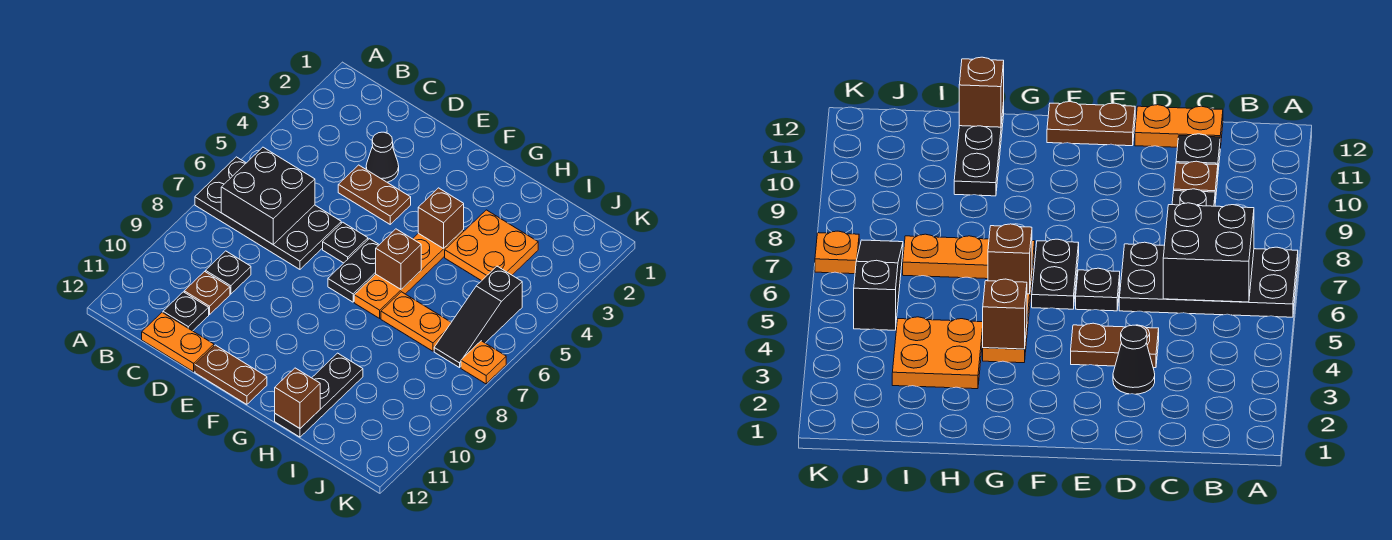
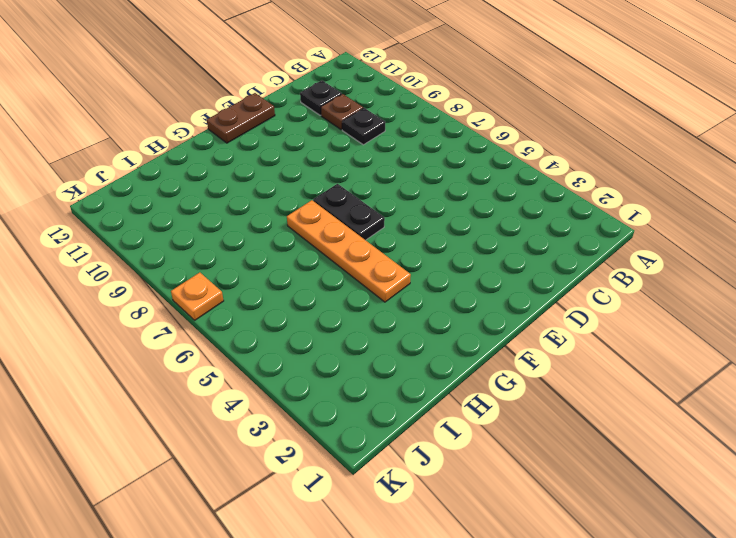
none -> black plate A6:D7 level 1
none -> orange plate C12:D12 level 1
none -> black cone D3 level 1

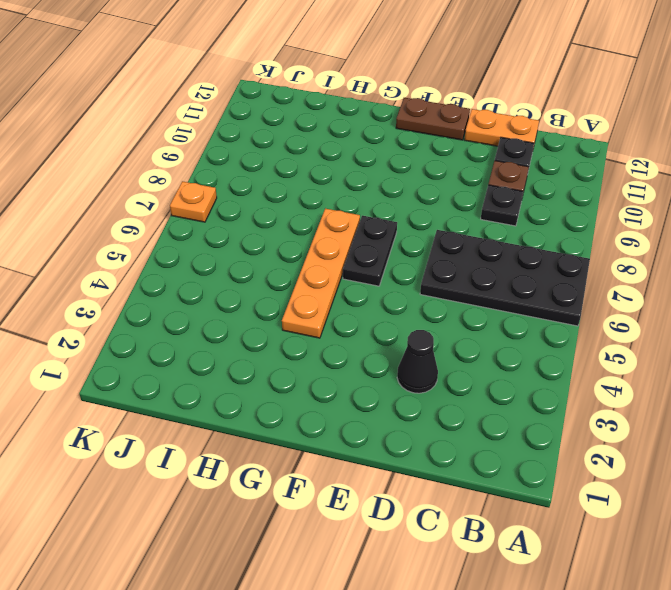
none -> brown plate D4:E4 level 1
none -> black plate E6 level 1
none -> orange plate H3:I4 level 1

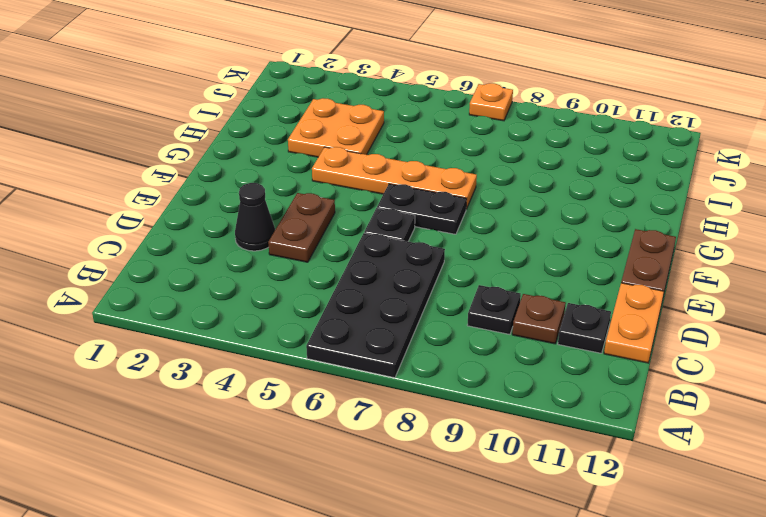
none -> orange plate H7:I7 level 1
none -> black plate H10:H12 level 1
none -> black slope J5:J7 level 1 top 5

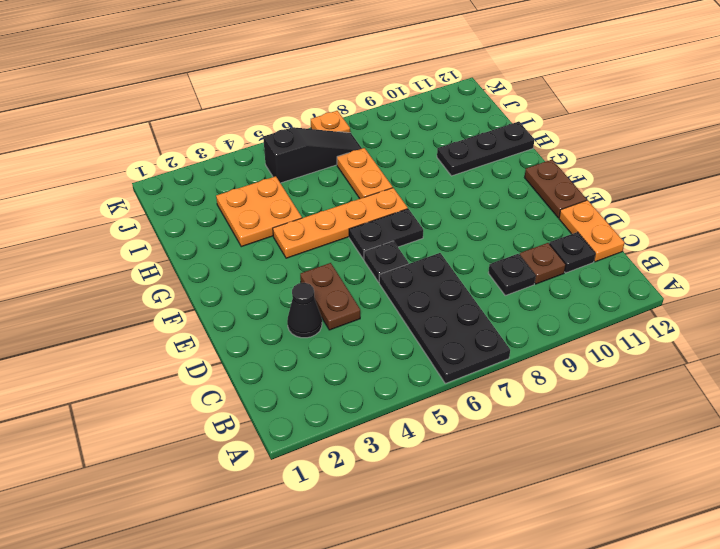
none -> black brick B6:C7 level 2
none -> brown brick G4 level 2
none -> brown brick G6 level 2

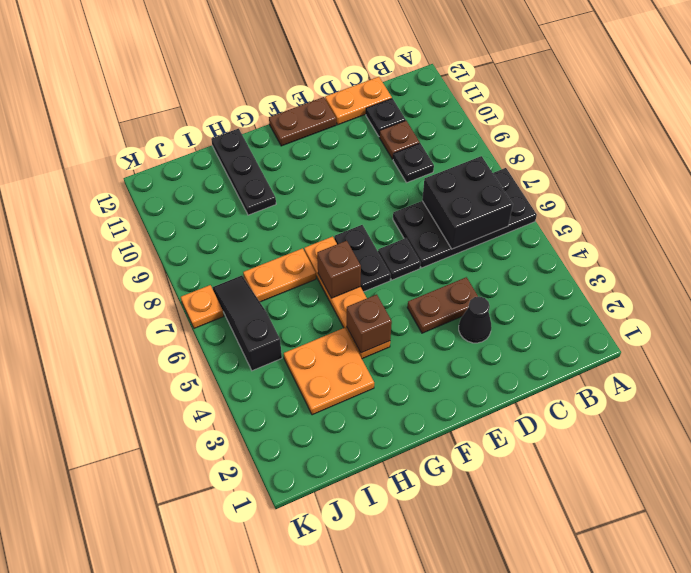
none -> brown brick H12 level 2

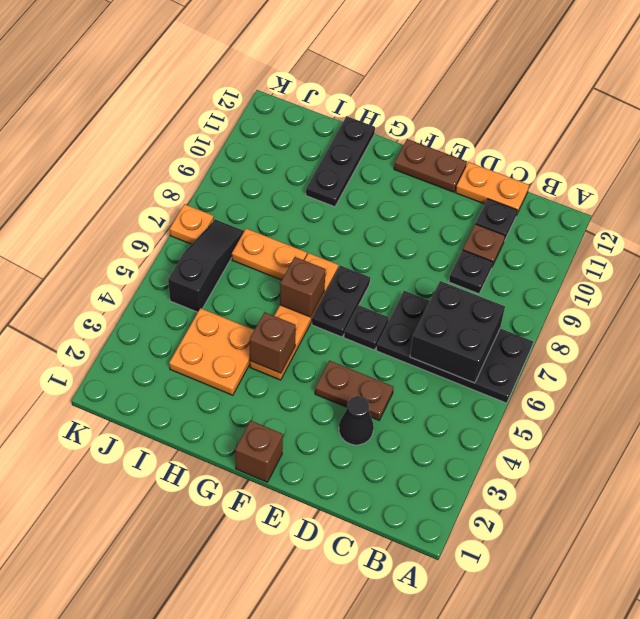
brown brick F1 level 1 -> brown brick H12 level 2

